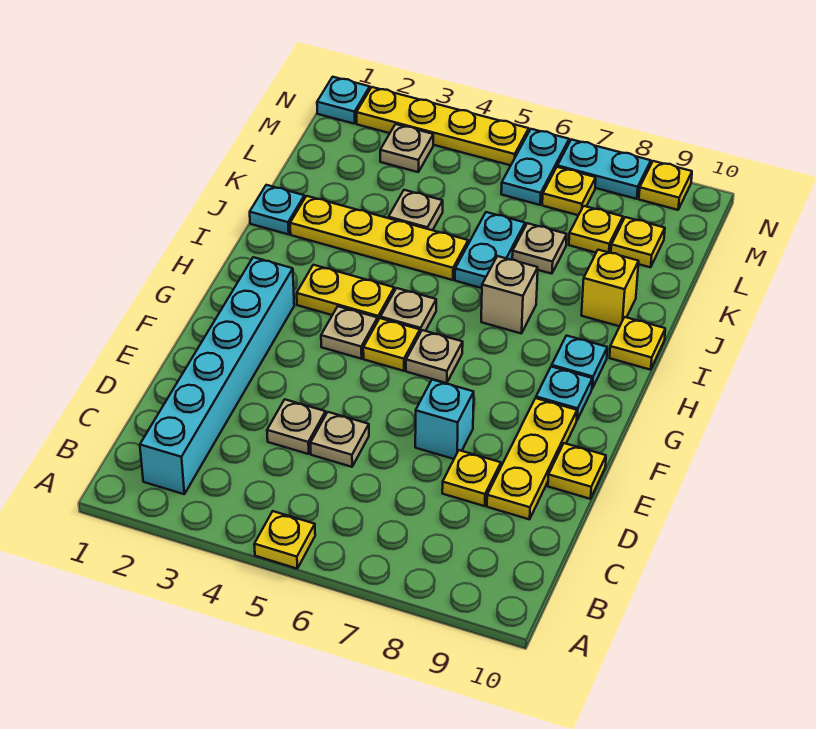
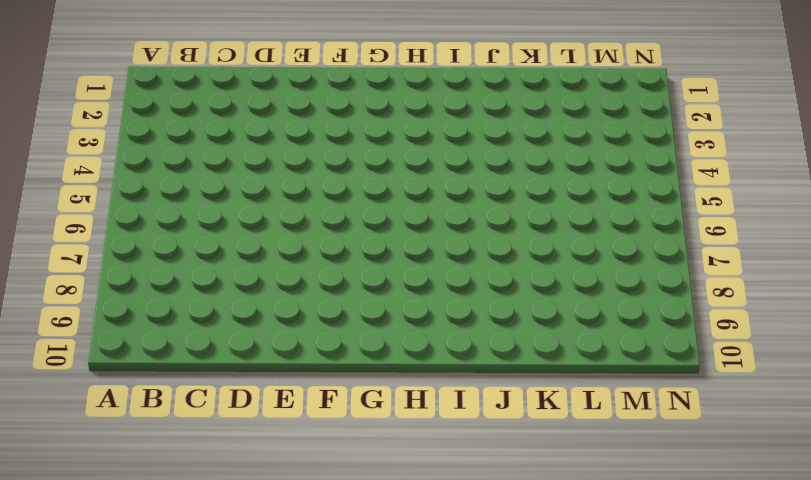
none -> yellow plate A5 level 1
none -> cyan brick B2:G2 level 1
none -> tan plate D4 level 1
none -> tan plate D5 level 1

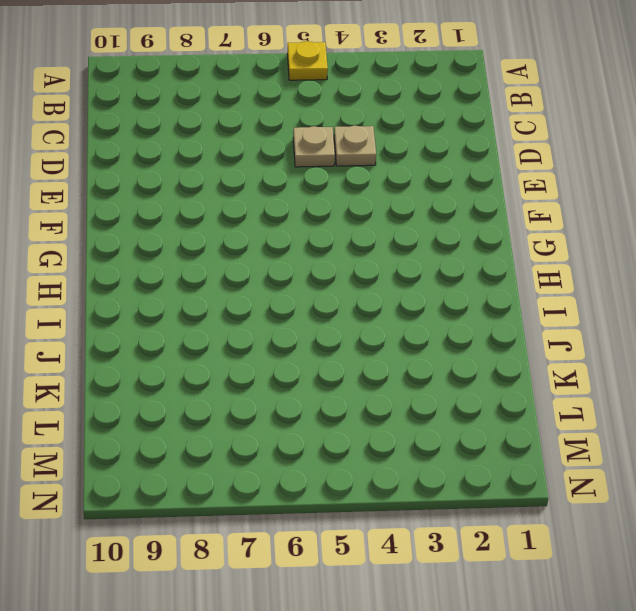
none -> cyan brick B2:G2 level 1
none -> yellow plate D8 level 1
none -> yellow plate D9:F9 level 1
none -> cyan brick E7 level 1

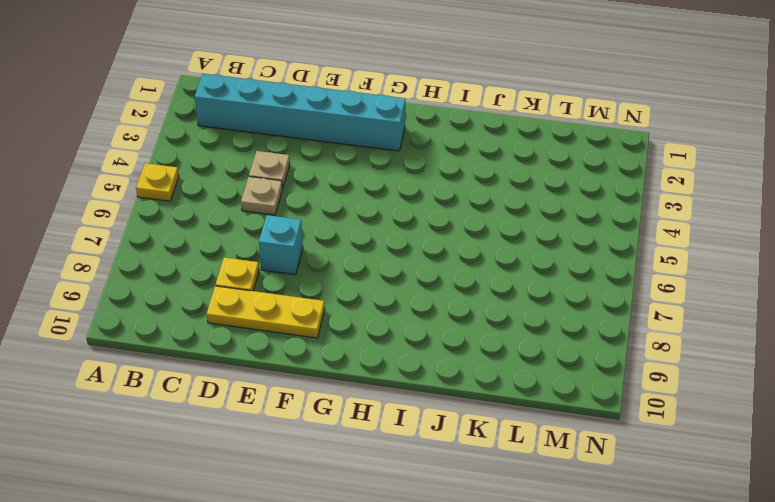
none -> yellow plate E10 level 1
none -> tan plate G4 level 1
none -> yellow plate G5 level 1
none -> tan plate G6 level 1

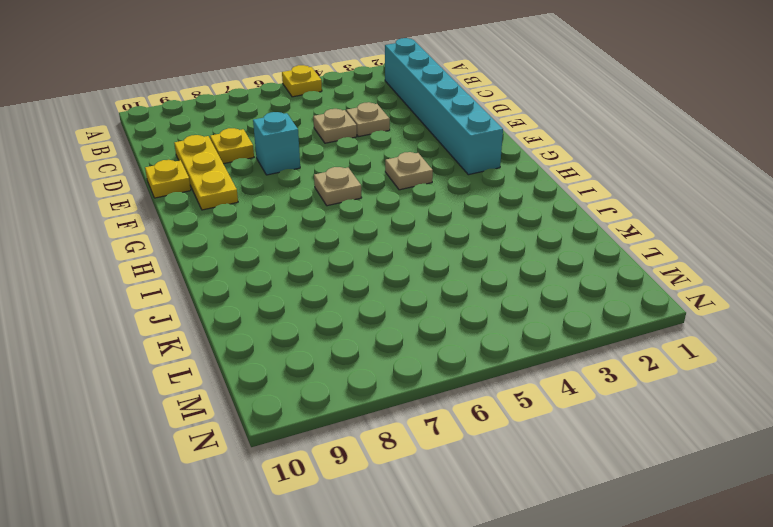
none -> yellow plate G5 level 1
none -> cyan plate G9 level 1
none -> yellow plate H3:H4 level 1
none -> tan plate H5 level 1

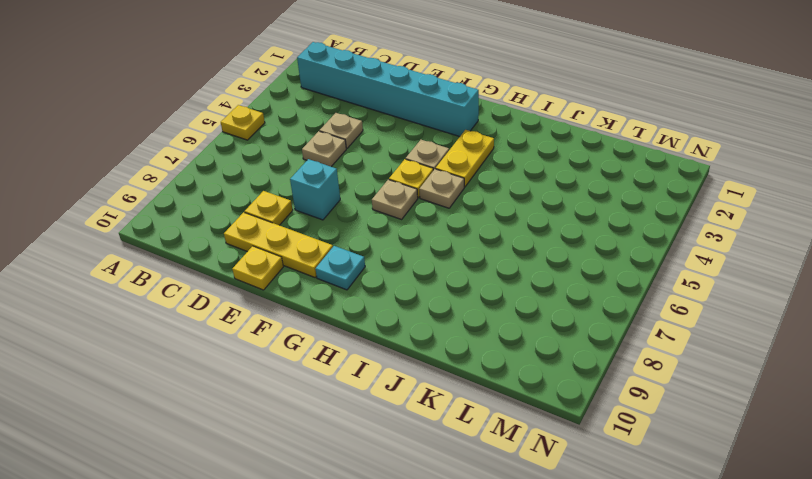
none -> cyan plate H9 level 1
none -> tan brick I7 level 1
none -> yellow plate I10 level 1
none -> cyan plate J1 level 1

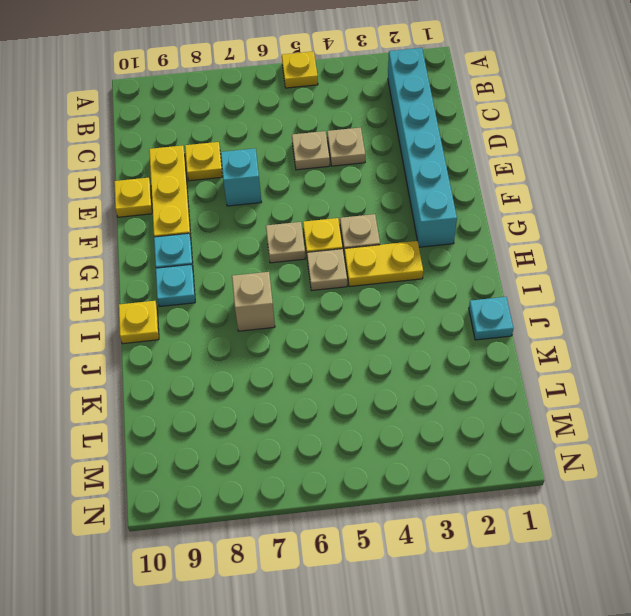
none -> yellow plate J2:J5 level 1
none -> cyan plate J6:K6 level 1
none -> yellow brick J9 level 1
none -> tan plate K4 level 1

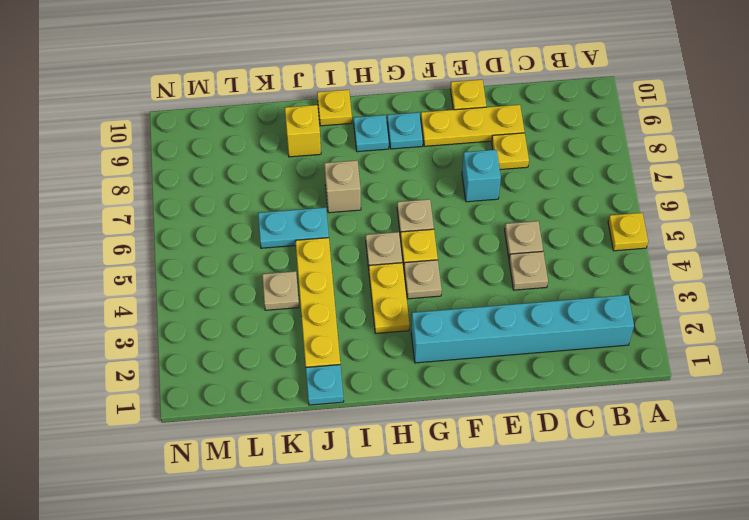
none -> tan plate K7 level 1
none -> yellow plate L8 level 1
none -> yellow plate L9 level 1
none -> tan plate M3 level 1

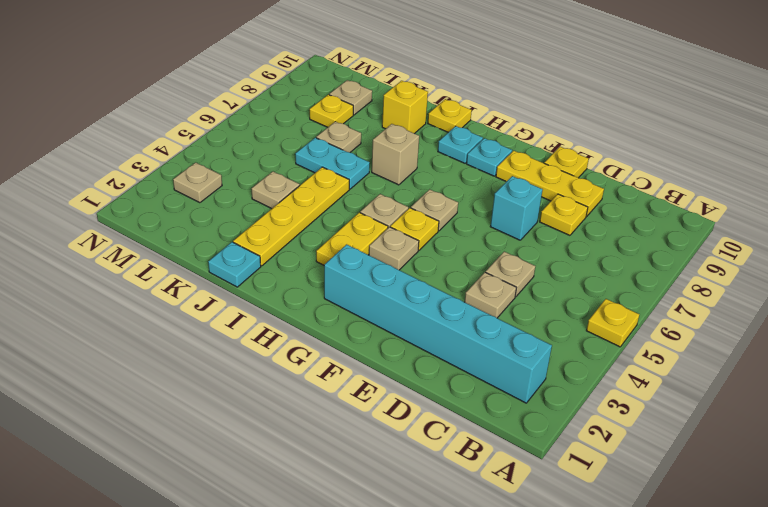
tan plate L9 level 1 -> yellow plate L9 level 1
none -> cyan plate M6:N6 level 1
none -> yellow plate M7 level 1
none -> cyan plate N1 level 1
none -> yellow plate N2:N5 level 1

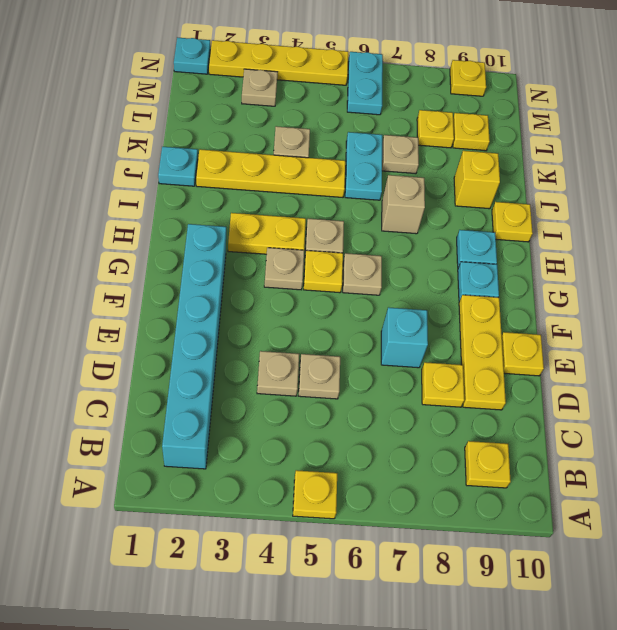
yellow plate B9 level 1 -> yellow plate M7 level 1
none -> cyan plate N7:N8 level 1

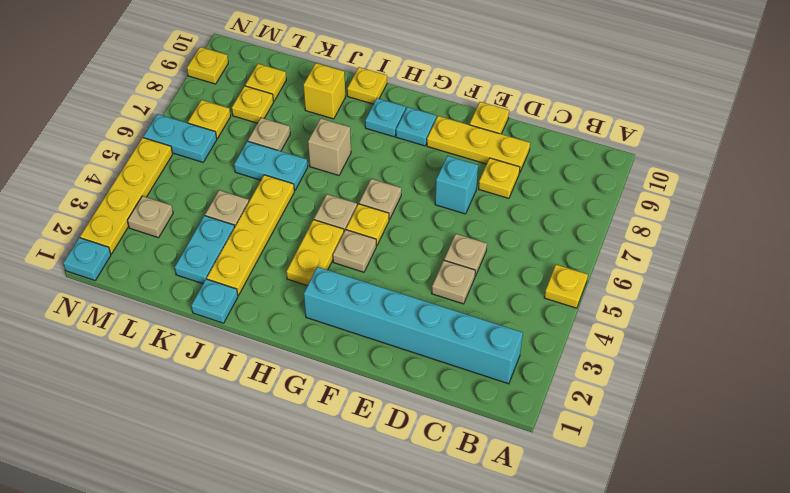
cyan plate K2:K3 level 1 -> cyan plate N7:N8 level 1

